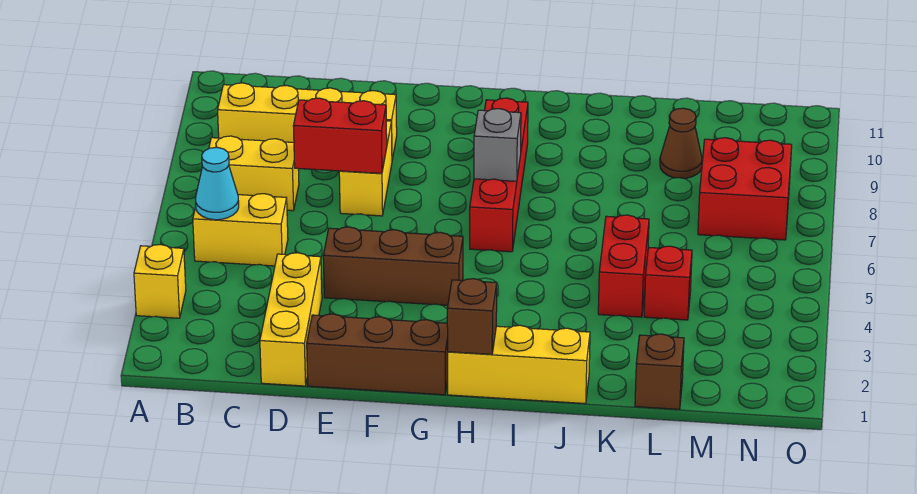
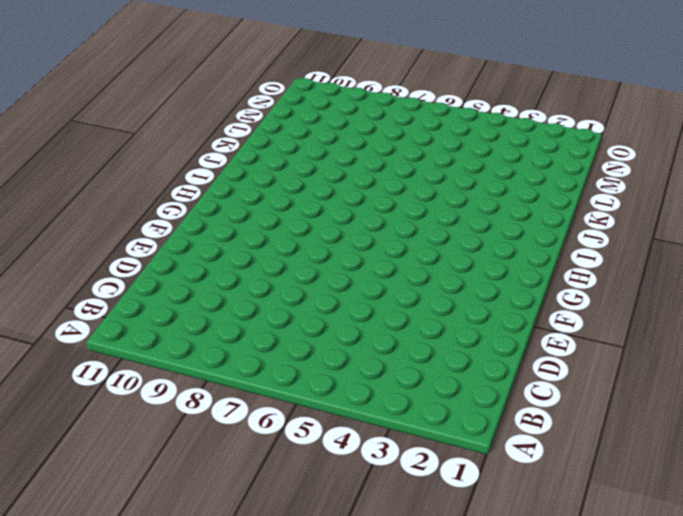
none -> yellow brick A3 level 1
none -> yellow brick B5:C5 level 1
none -> yellow brick B7:C7 level 1

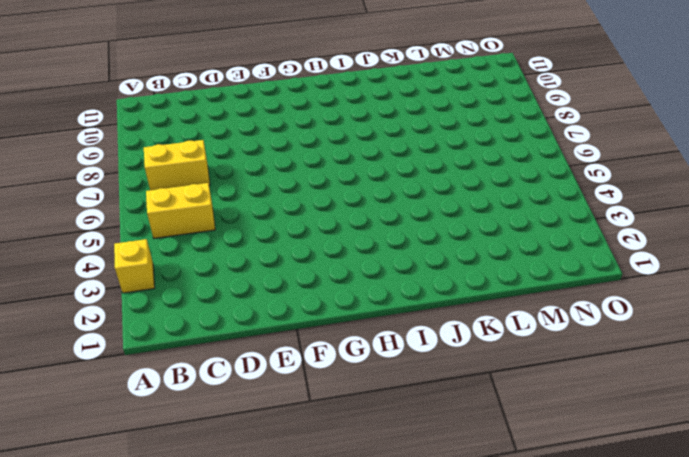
none -> yellow brick B9:E9 level 1
none -> yellow brick D1:D3 level 1
none -> brown brick E1:G1 level 1

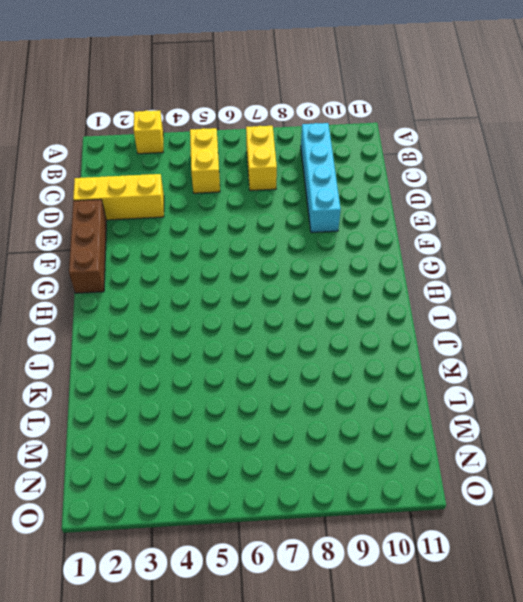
cyan brick B9:E9 level 1 -> yellow brick B9:E9 level 1
none -> brown brick E4:G4 level 1
none -> yellow brick E7:E8 level 1
none -> yellow brick H1:J1 level 1

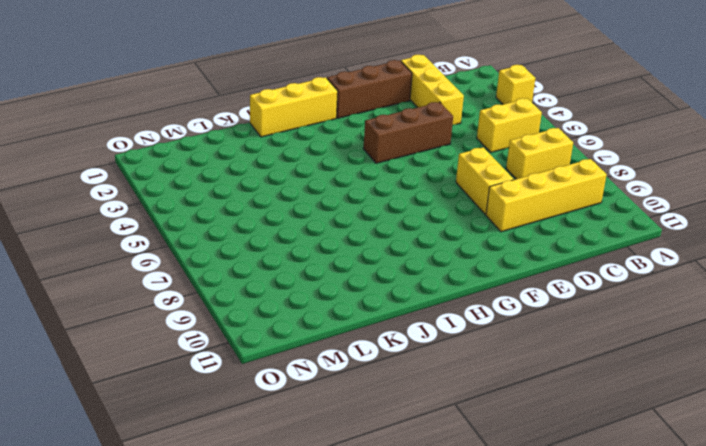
none -> red brick H6:H9 level 1
none -> red brick K4:K5 level 1
none -> brown brick L1 level 1

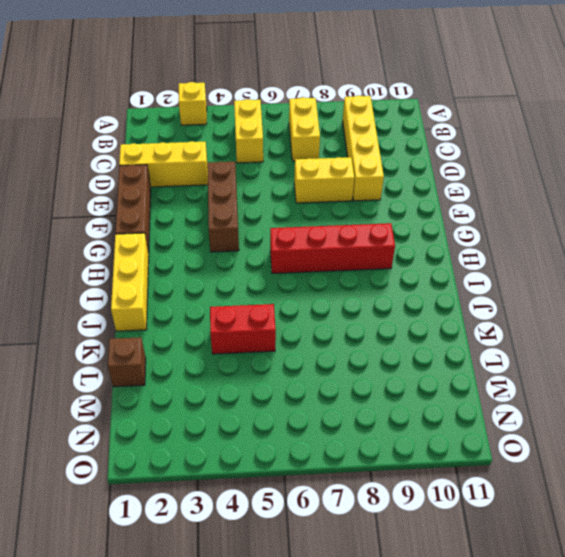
none -> red brick L4 level 1
none -> brown cone L9 level 1
none -> red brick M7:N8 level 1

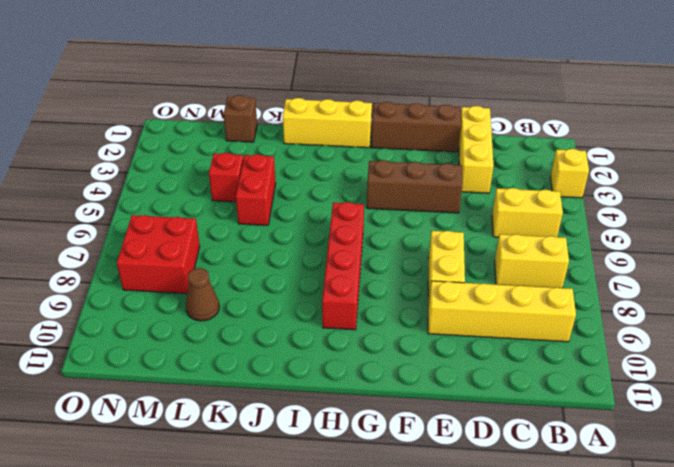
none -> cyan cone B5 level 2
none -> red brick D7:E7 level 2
none -> brown brick H1 level 2

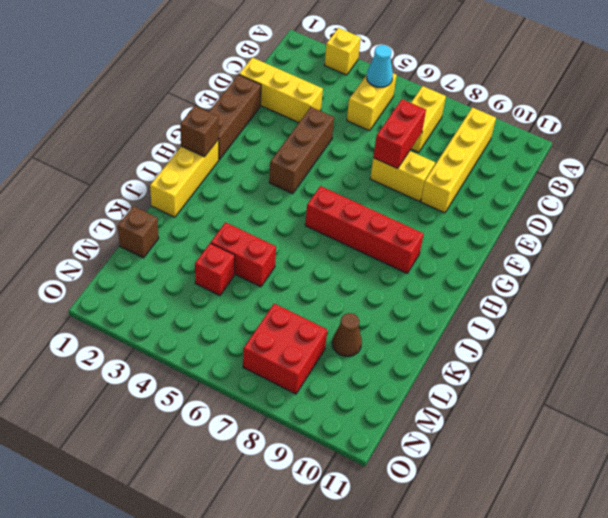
none -> grey brick H7 level 2

